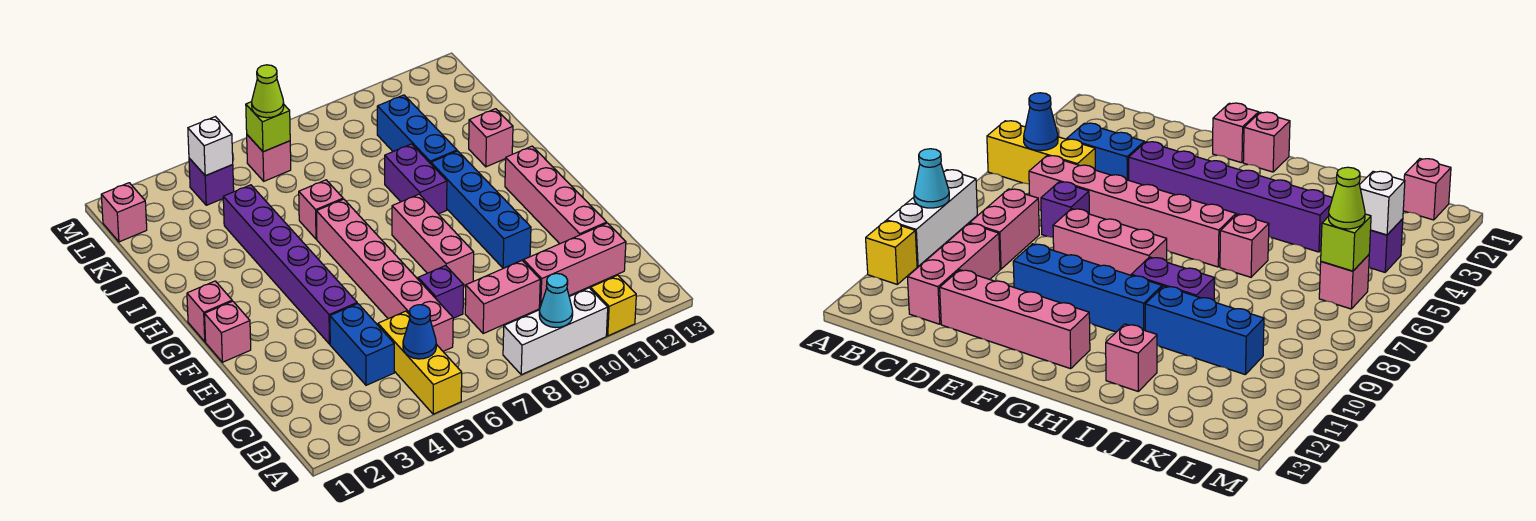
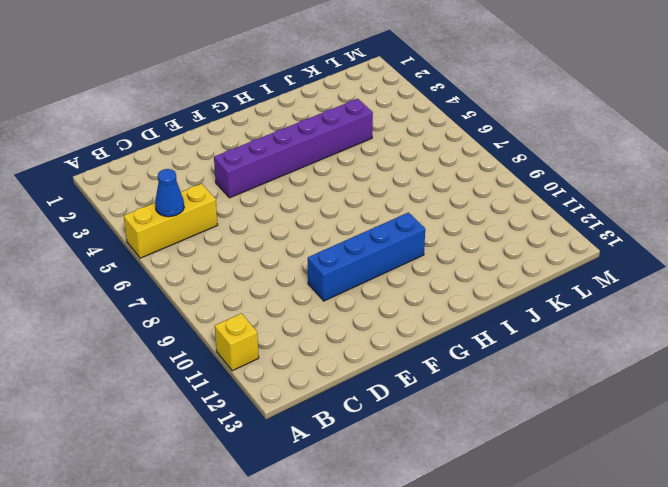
none -> white brick A8:A10 level 1
none -> blue brick C4:D4 level 1
none -> pink brick C6:H6 level 1

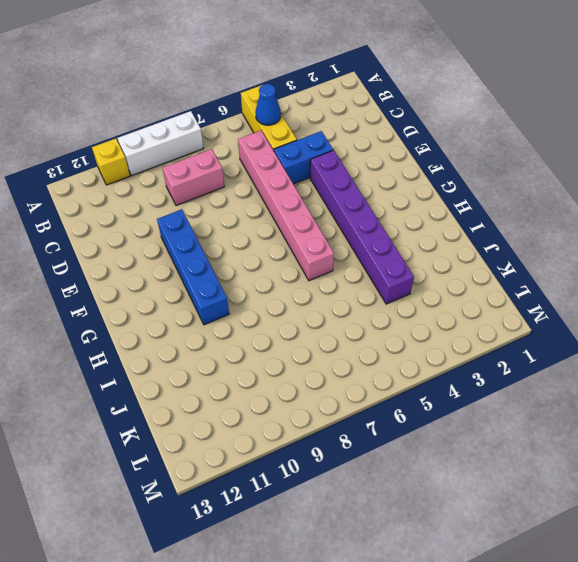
blue brick D4:D5 level 1 -> blue brick C4:D4 level 1
none -> pink brick C10:C12 level 1
none -> purple brick D7 level 1
none -> pink brick D12:G12 level 1

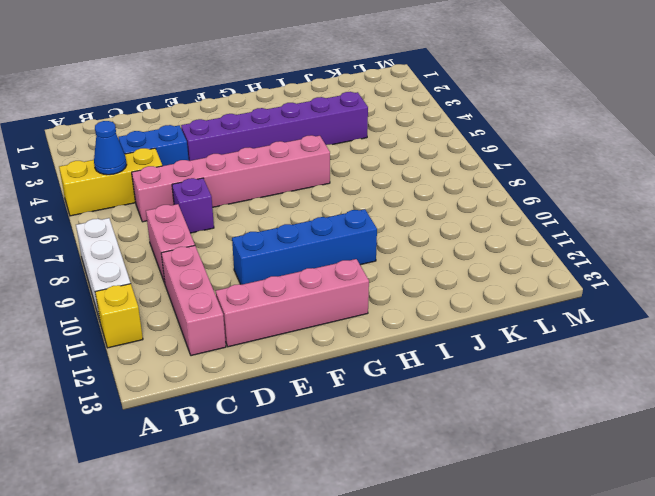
none -> pink brick E8:G8 level 1
none -> pink brick F1 level 1
none -> pink brick G1 level 1

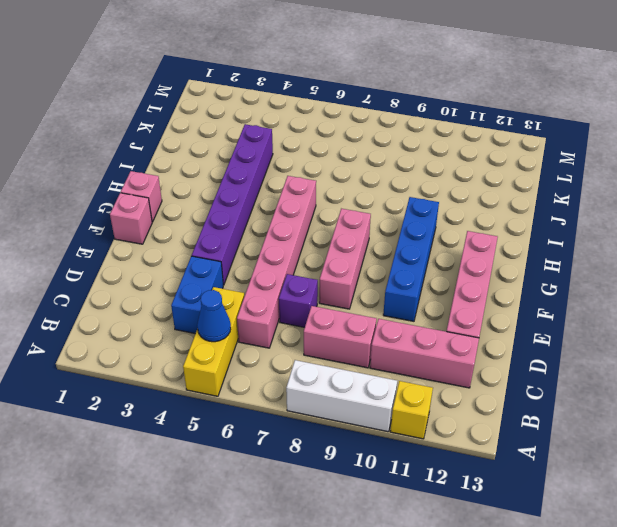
none -> purple brick H9:I9 level 1
none -> pink brick I6 level 1
none -> blue brick I10:K10 level 1

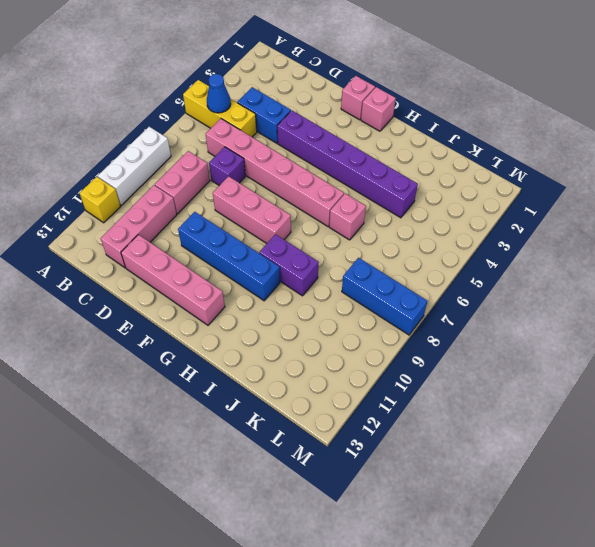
blue brick K8:M8 level 1 -> blue brick I10:K10 level 1
none -> pink brick I12 level 1
none -> pink brick L1 level 1
none -> purple brick L4 level 1

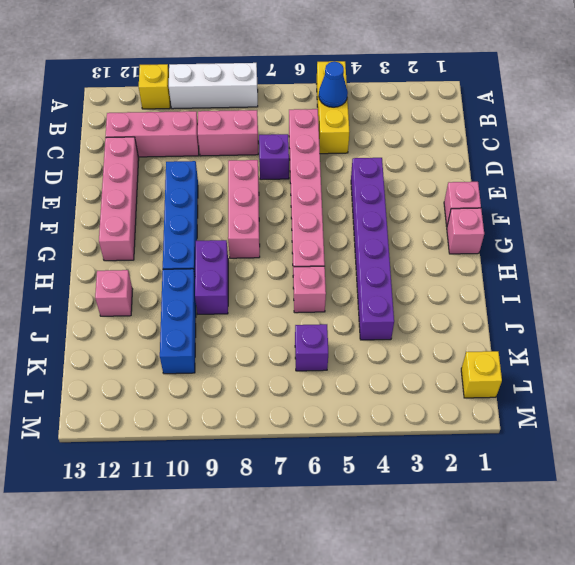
purple brick K6 level 1 -> purple brick L4 level 1
yellow brick L1 level 1 -> pink brick L1 level 1
none -> blue brick C4:D4 level 1
none -> pink brick L6 level 1
none -> cyan cone A9 level 2

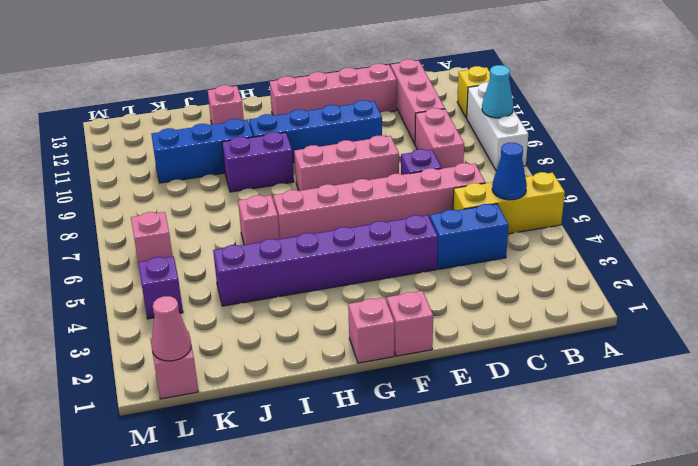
pink cone L1 level 2 -> none
none -> white brick L4 level 2
none -> lime brick L6 level 2
none -> lime cone L6 level 3

